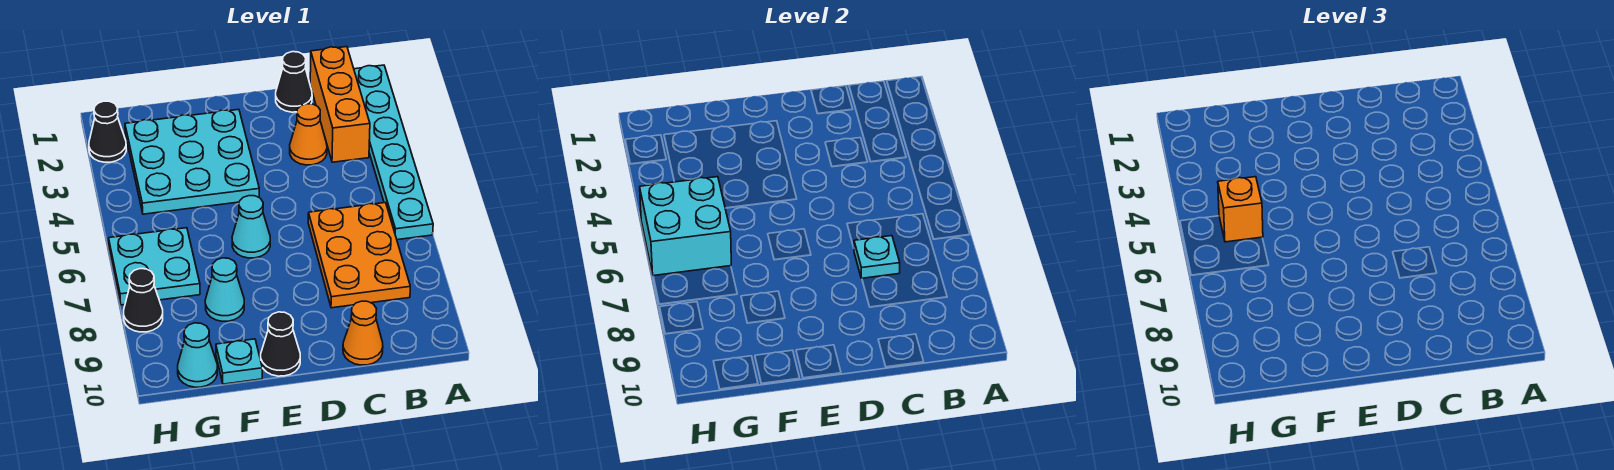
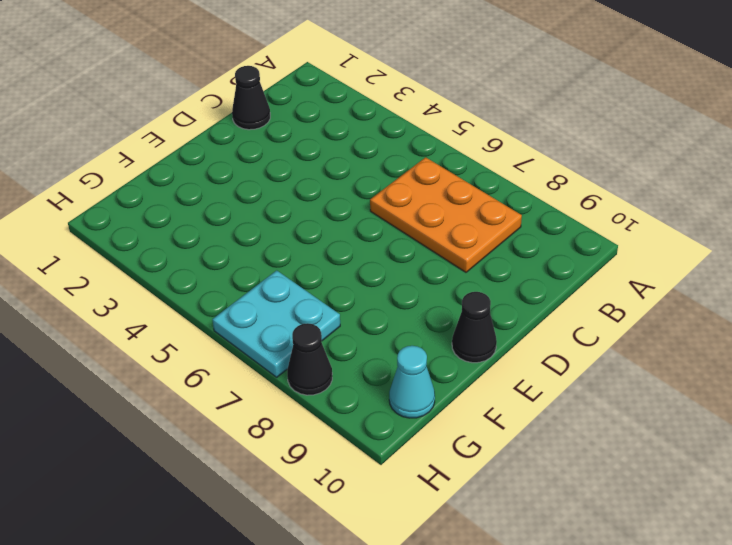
none -> cyan plate A1:A6 level 1
none -> orange brick B1:B3 level 1
none -> orange cone C3 level 1

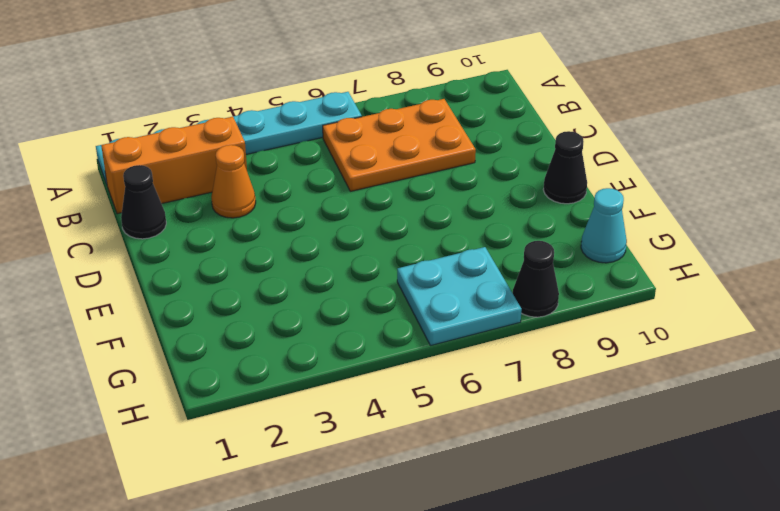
none -> orange cone C10 level 1
none -> cyan plate E2:G4 level 1
none -> cyan cone E6 level 1

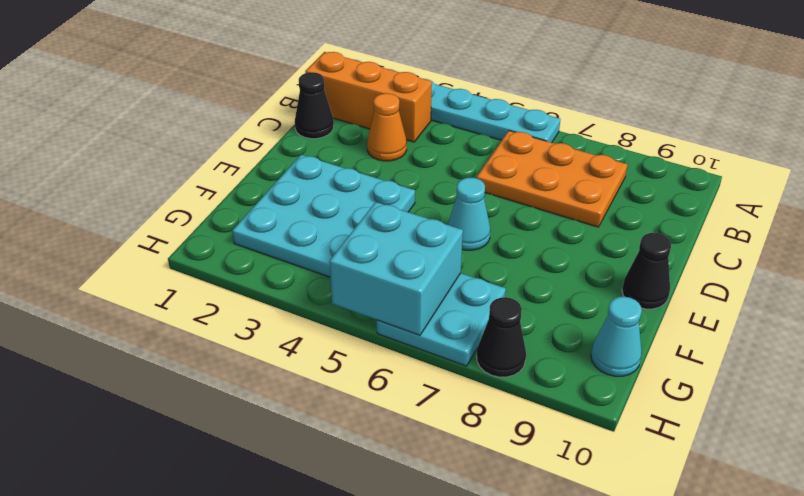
none -> orange cone C10 level 1
none -> cyan cone F8 level 1
none -> cyan plate F10 level 1

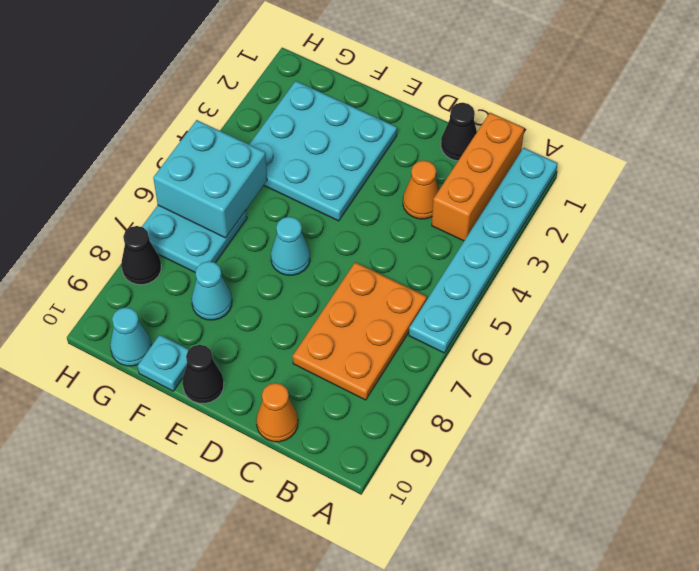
none -> black cone H2 level 1
none -> cyan plate C7 level 2
none -> orange brick G5 level 3

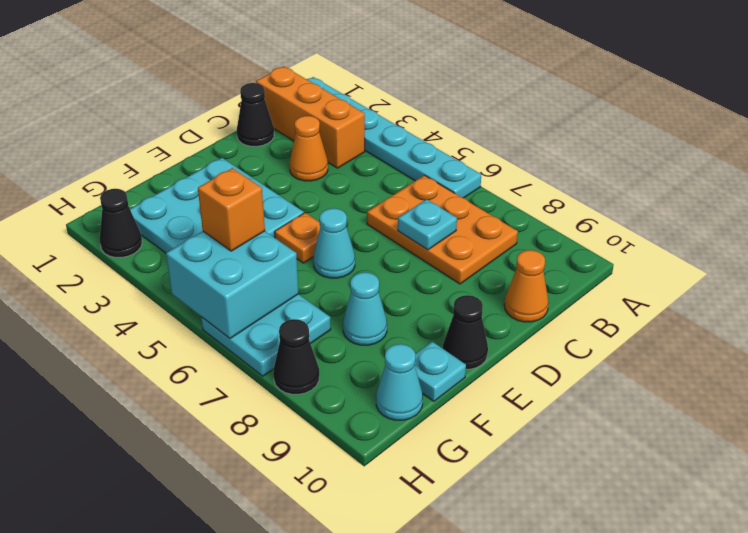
orange plate E5 level 1 -> none

